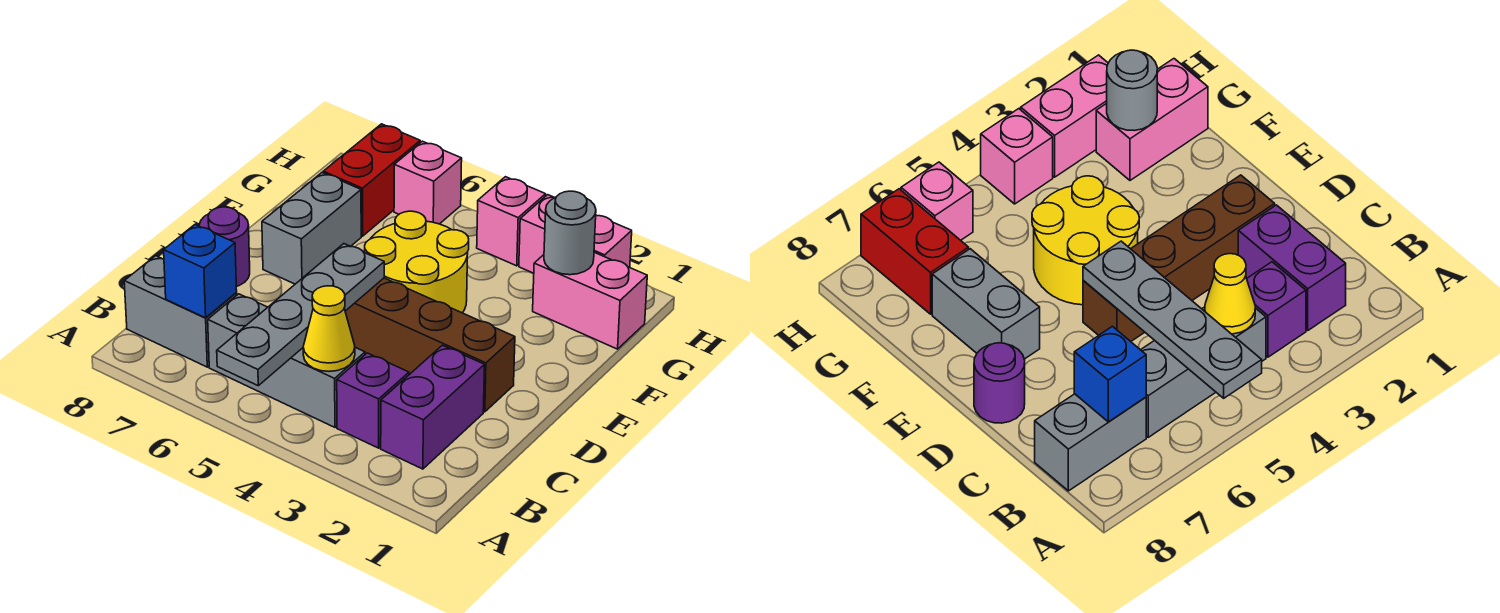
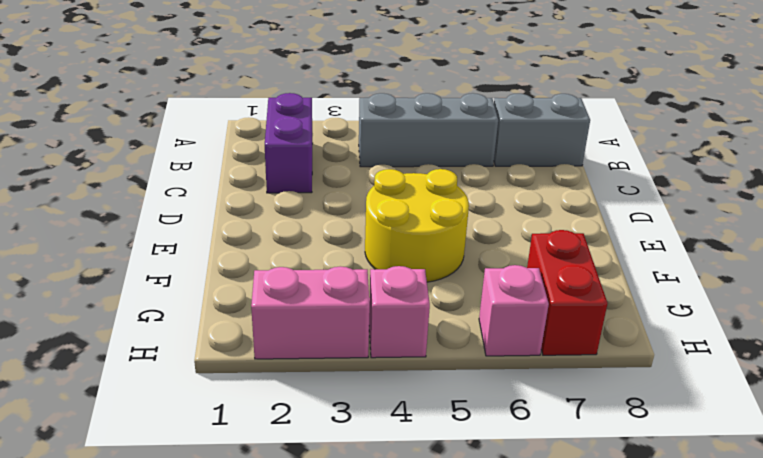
none -> purple brick B3 level 1
none -> brown brick D2:D5 level 1
none -> purple round brick D8 level 1

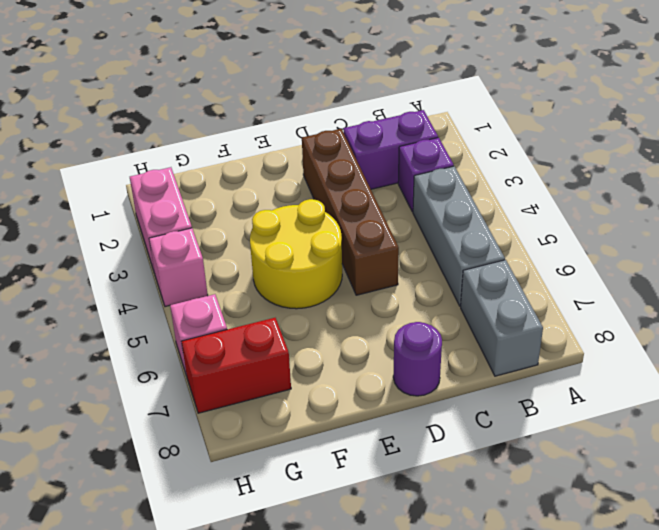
none -> grey brick E7:F7 level 1
none -> pink brick G1:G2 level 1
none -> grey plate A5:D5 level 2

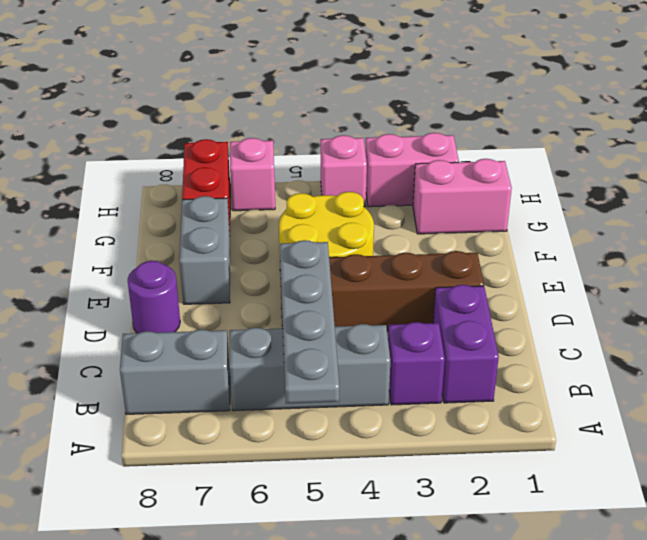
none -> yellow cone B4 level 2
none -> blue brick B7 level 2
none -> grey round brick G2 level 2

